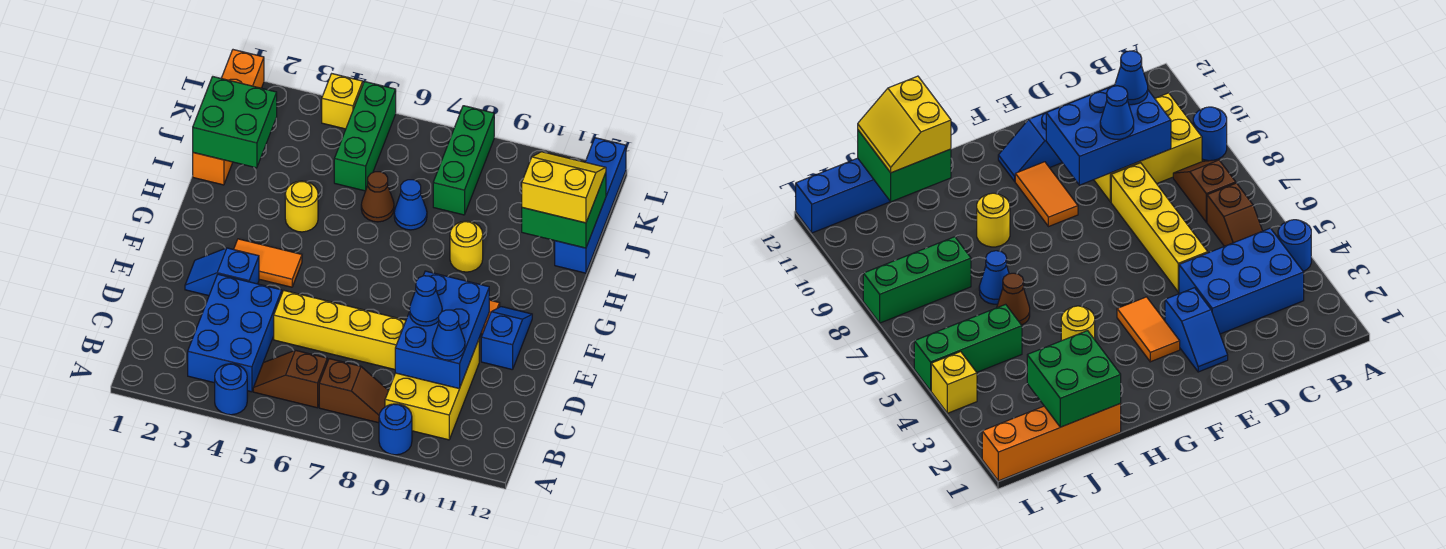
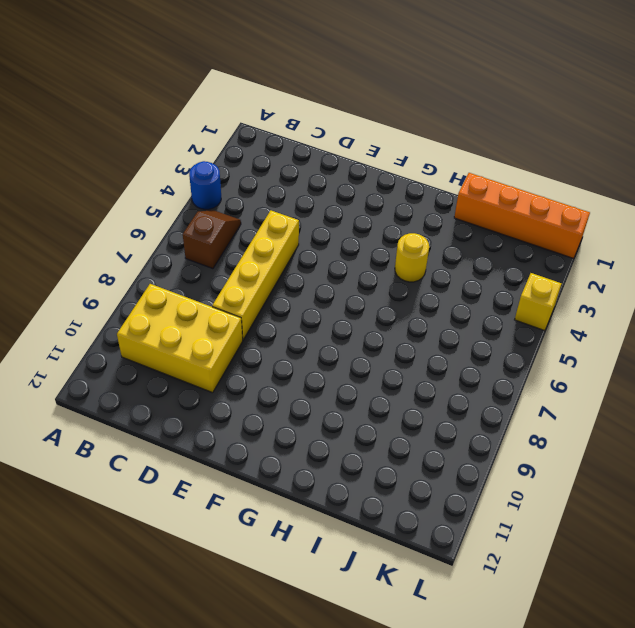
none -> blue round brick A9 level 1
none -> blue brick B3:D4 level 1
none -> brown slope B7:B8 level 1 top 7

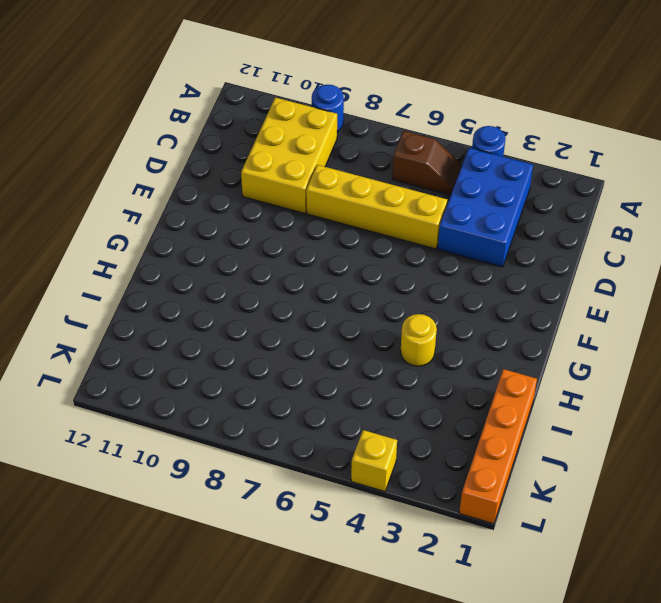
none -> brown slope B7:B8 level 1 top 7
none -> blue slope E2:E3 level 1 top 3
none -> blue slope E11:F11 level 1 top E

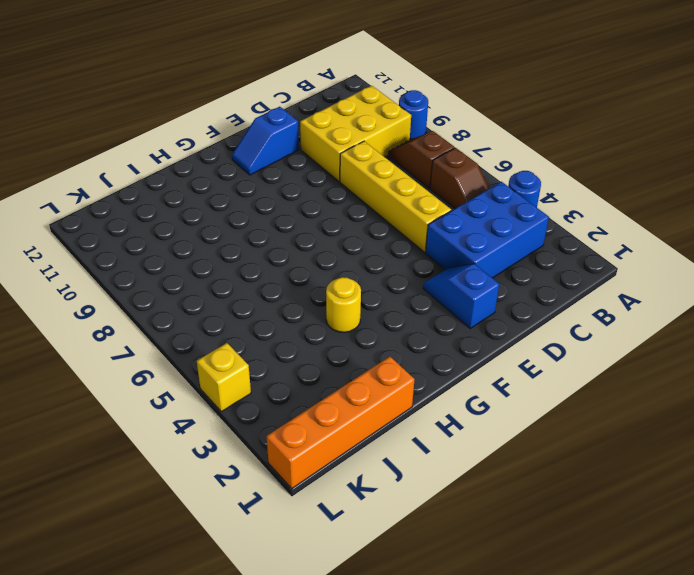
blue slope E2:E3 level 1 top 2 -> blue slope E2:E3 level 1 top 3
none -> orange tile F3:F4 level 1
none -> orange tile F9:F10 level 1
none -> yellow round brick H9 level 1

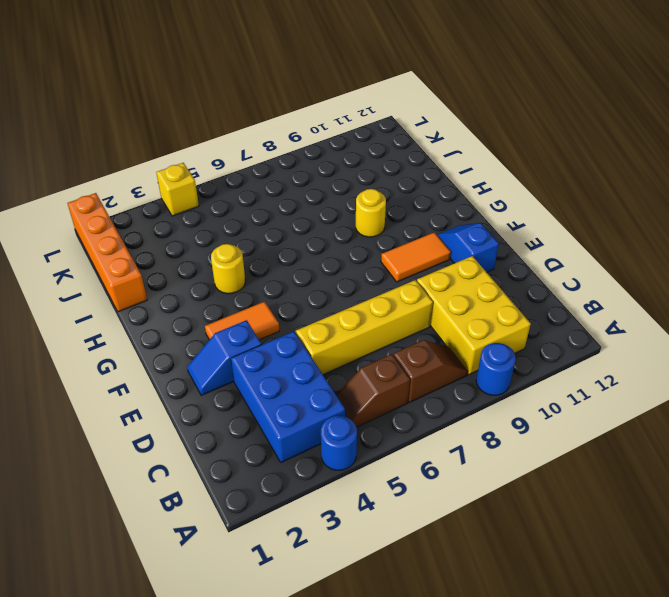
none -> brown cone I6 level 1
none -> blue cone I7 level 1
none -> blue brick I12:L12 level 1

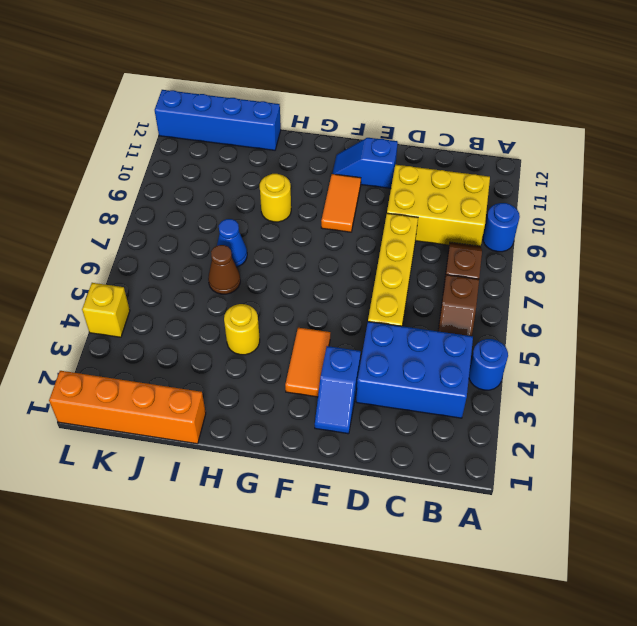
none -> green brick J5:L5 level 1
none -> green brick J8:L8 level 1
none -> blue brick C9:E10 level 2

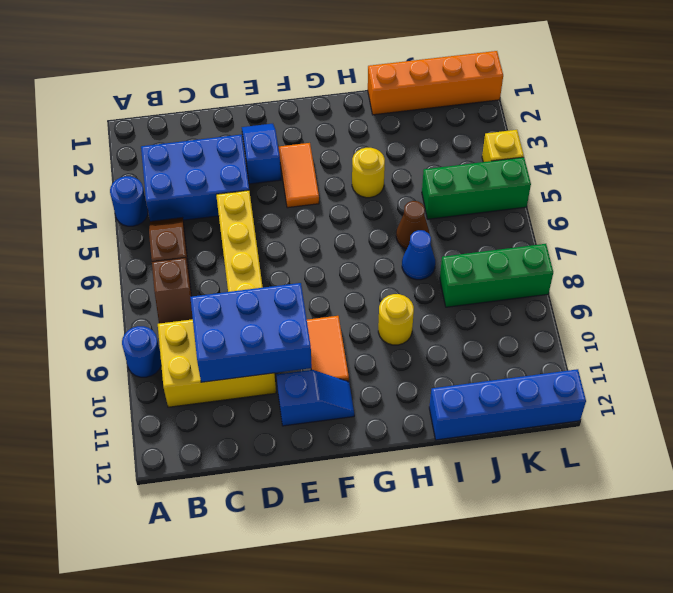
none -> green brick I1:J2 level 2
none -> green brick I11:J12 level 2
none -> blue cone C10 level 3

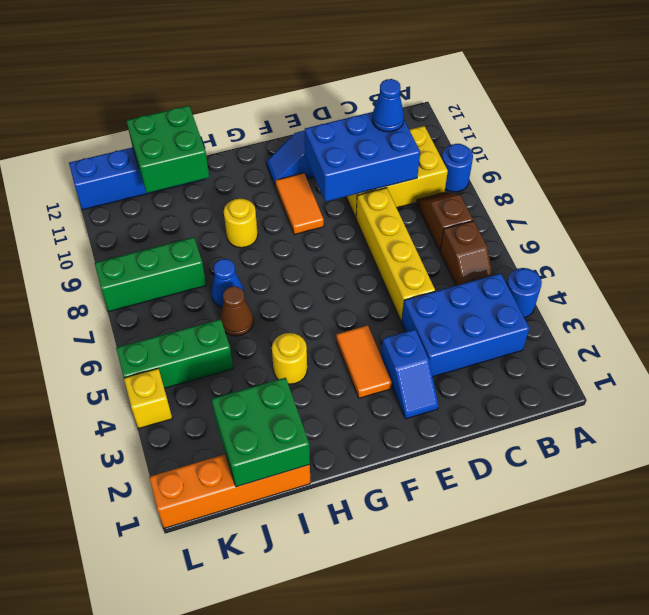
none -> blue cone D9 level 3
none -> yellow slope I11:J12 level 3 top I

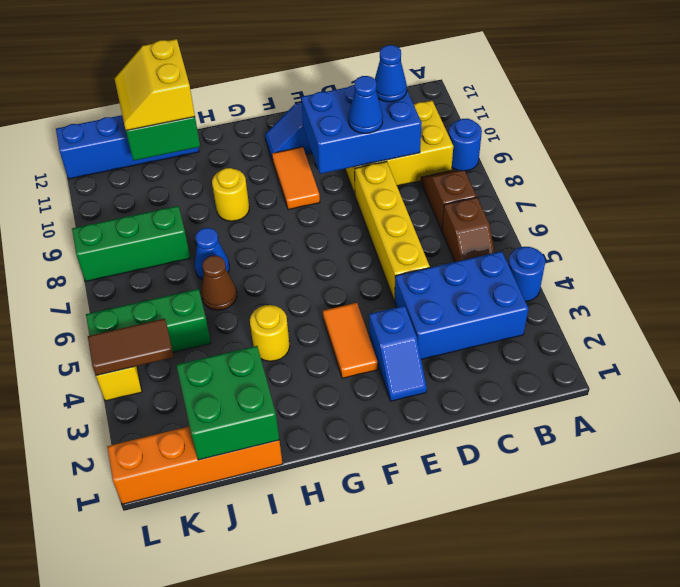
brown tile K4:L4 level 2 -> none

